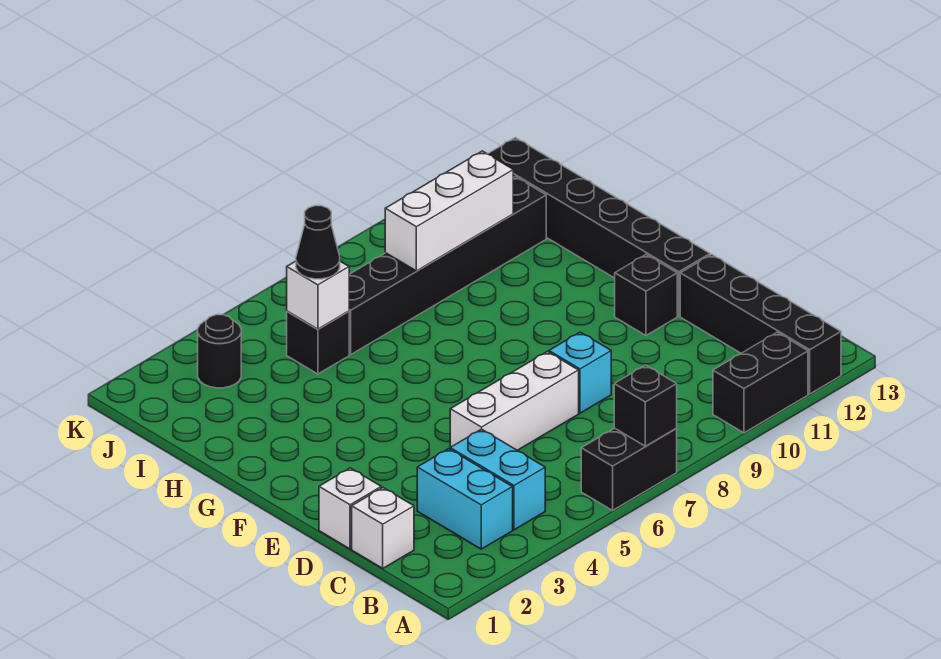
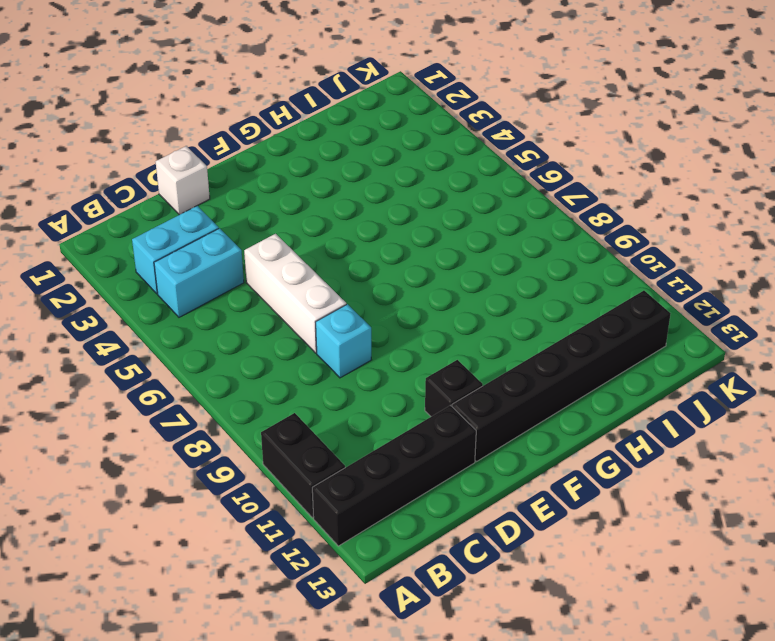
none -> black brick A6:A7 level 1
none -> white brick C1 level 1
none -> black brick I5 level 1

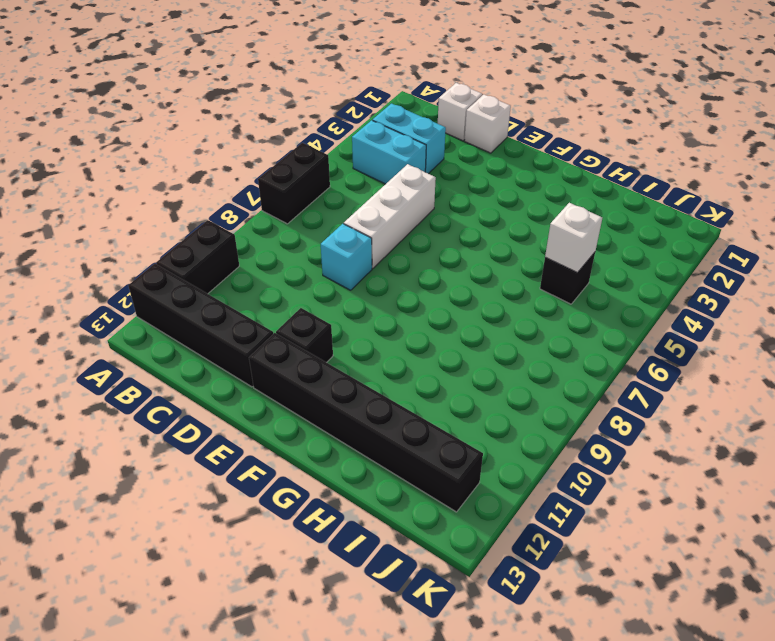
none -> black brick I6:I11 level 1
none -> black round brick J3 level 1
none -> black brick A7 level 2

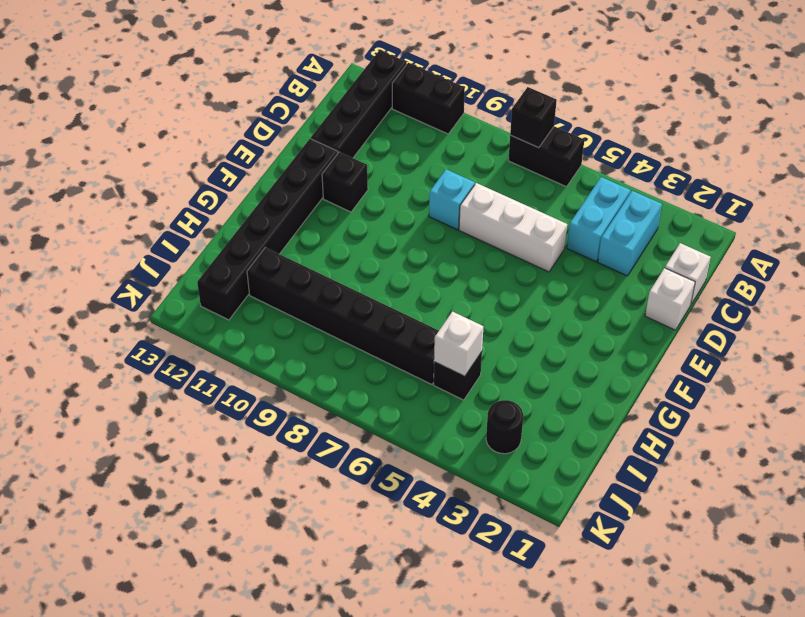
none -> white brick I8:I10 level 2
none -> black cone I5 level 3

